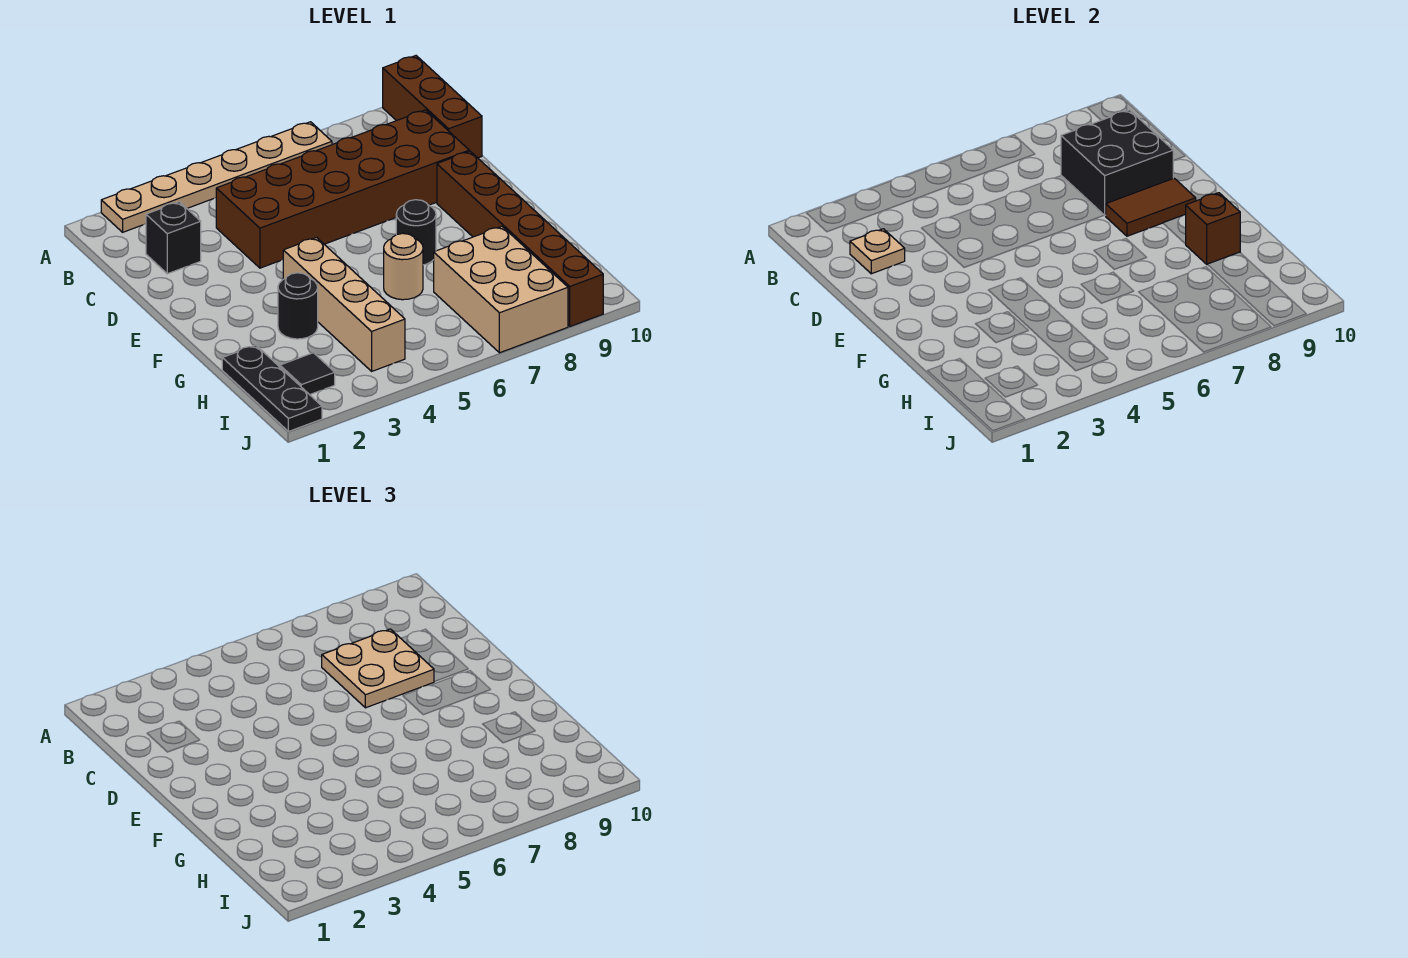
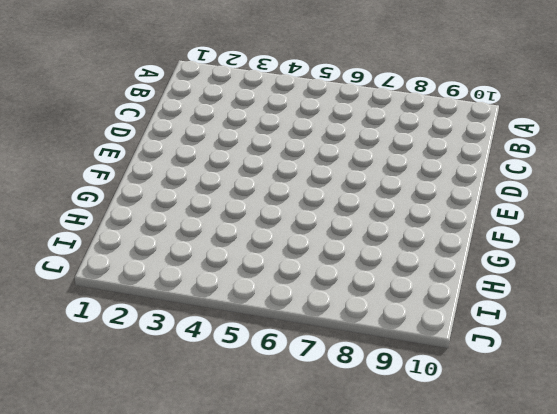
none -> tan plate A2:A7 level 1
none -> brown brick A10:C10 level 1
none -> black brick C2 level 1

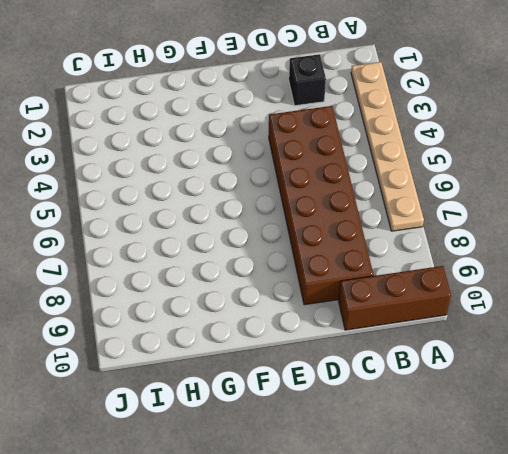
none -> brown brick E9:J9 level 1
none -> tan brick F4:I4 level 1
none -> black round brick F7 level 1

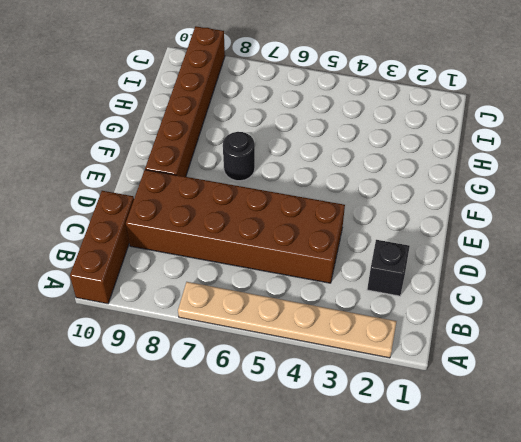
none -> tan brick F4:I4 level 1
none -> black round brick G3 level 1
none -> tan round brick G6 level 1

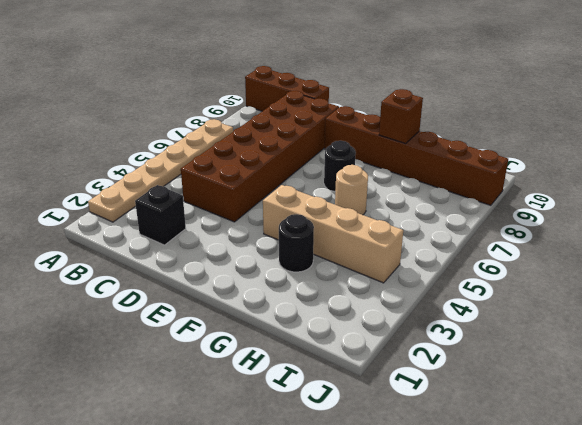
none -> black plate H1:J1 level 1
none -> tan brick H7:J8 level 1
none -> black tile I2 level 1

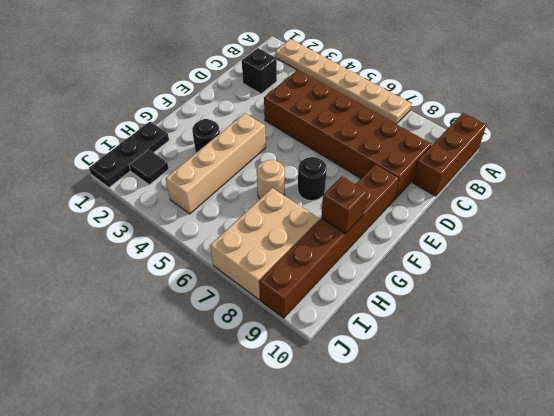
none -> tan plate C2 level 2
none -> black brick C8:D9 level 2
none -> brown tile E8:E9 level 2

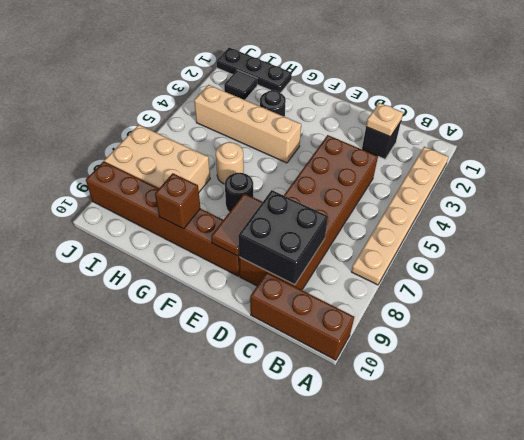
none -> tan plate C7:D8 level 3

